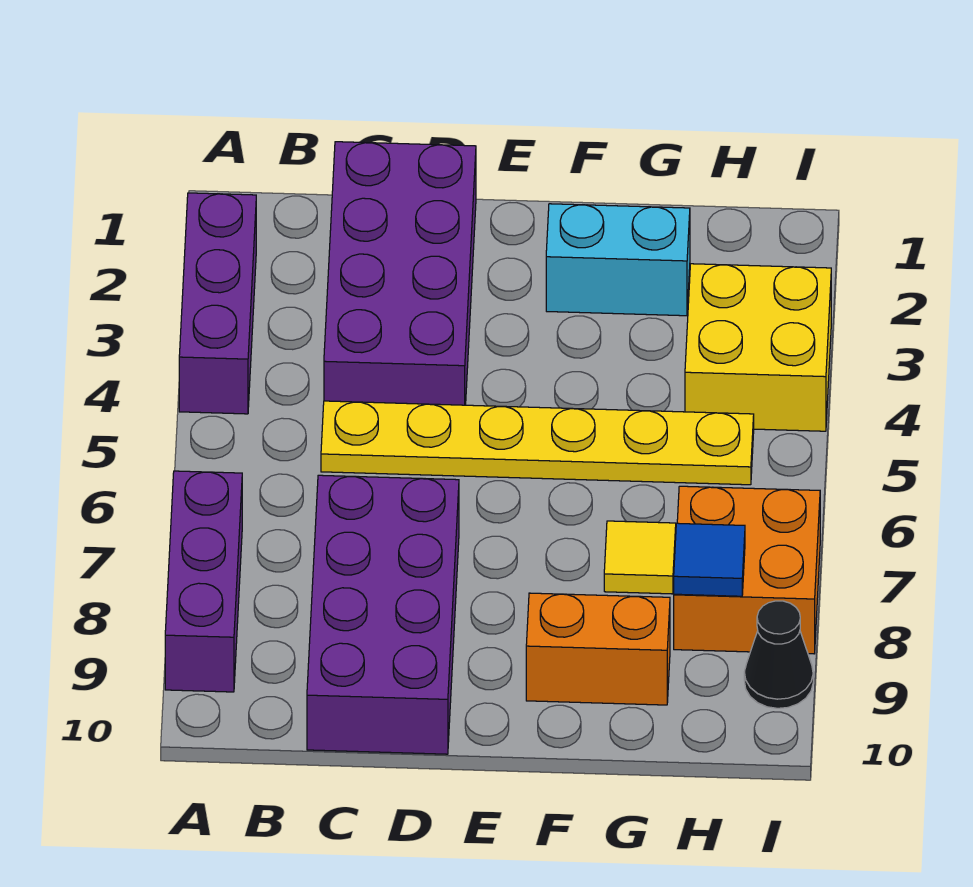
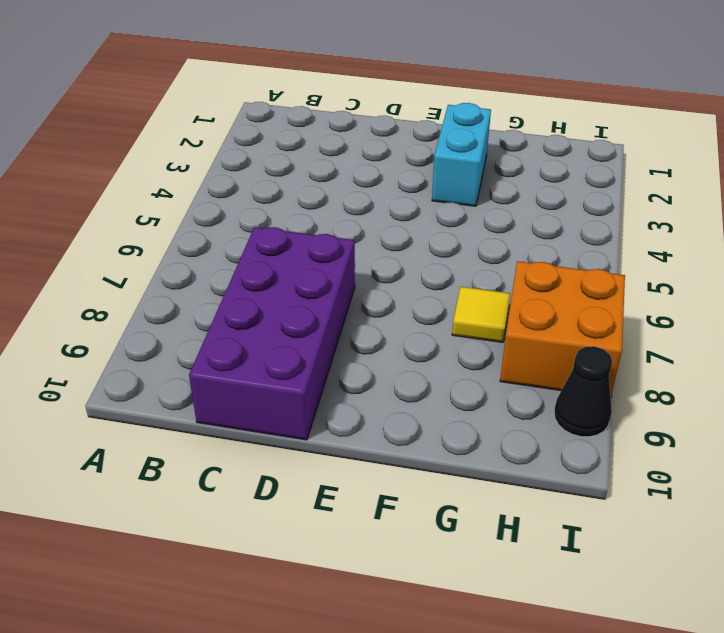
cyan brick F2:F3 level 1 -> cyan brick F2:G2 level 1
none -> purple brick A2:A4 level 1
none -> purple brick A7:A9 level 1
none -> purple brick C1:D4 level 1

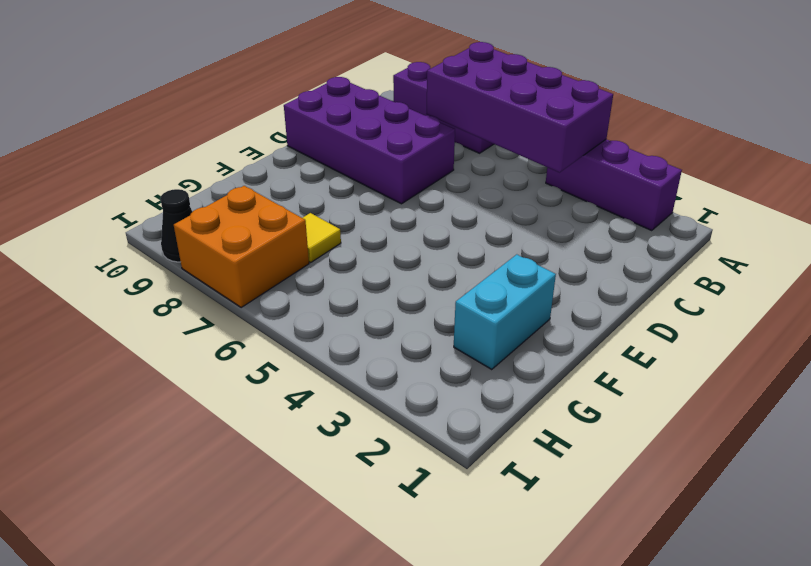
purple brick A4:B7 level 2 -> purple brick C1:D4 level 1
none -> yellow plate C5:H5 level 1
none -> orange brick F9:G9 level 1
none -> yellow brick H3:I4 level 1

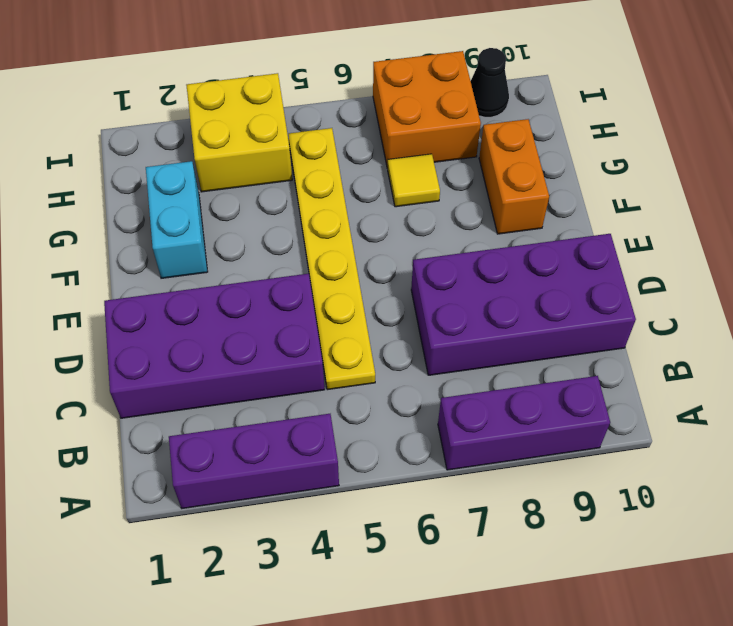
none -> blue tile H8 level 2

